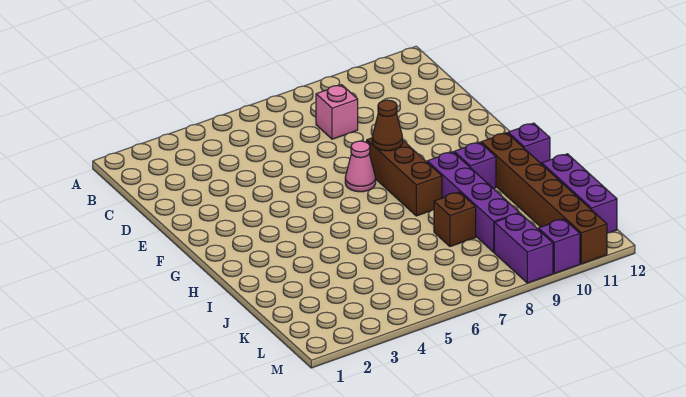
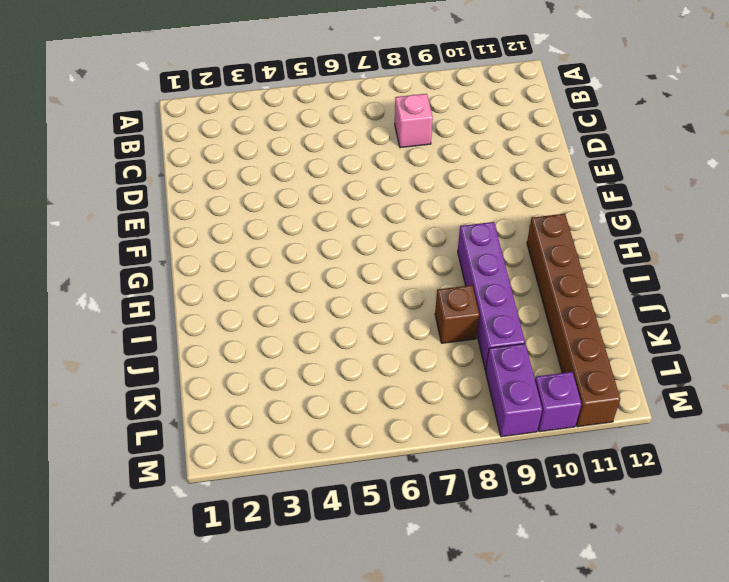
none -> pink cone F7 level 1
none -> brown brick F8:H8 level 1
none -> purple brick H10 level 1

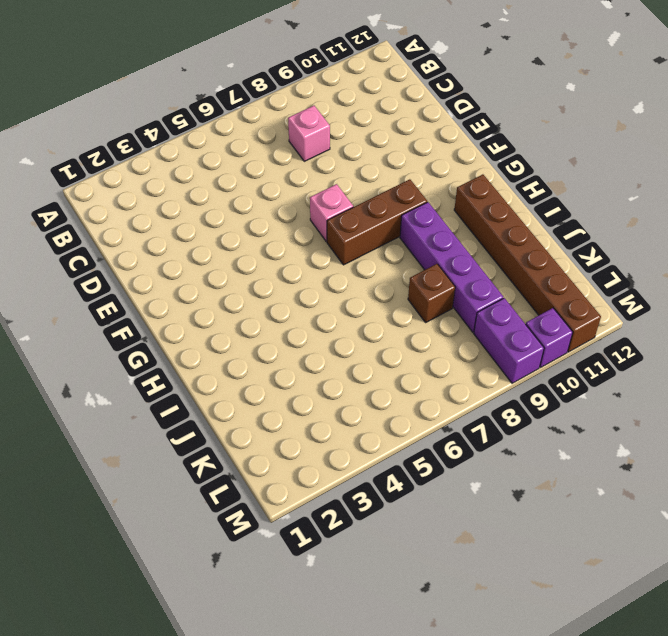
pink brick F7 level 1 -> pink cone F7 level 1
brown brick G7:G9 level 1 -> brown brick F8:H8 level 1
none -> purple brick H10 level 1
none -> purple brick H12 level 1
none -> purple brick J12:L12 level 1

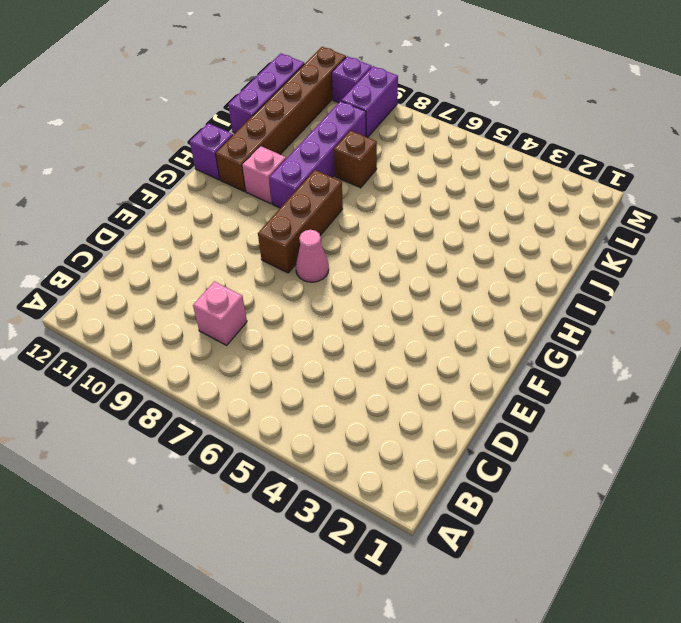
pink brick H10 level 1 -> purple brick H10 level 1
none -> brown cone F8 level 2

